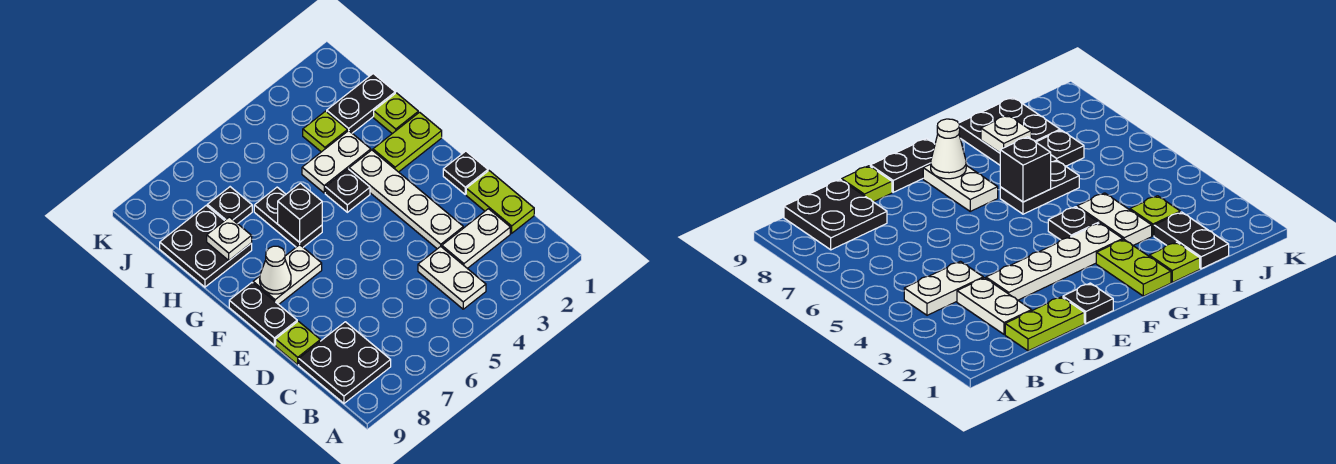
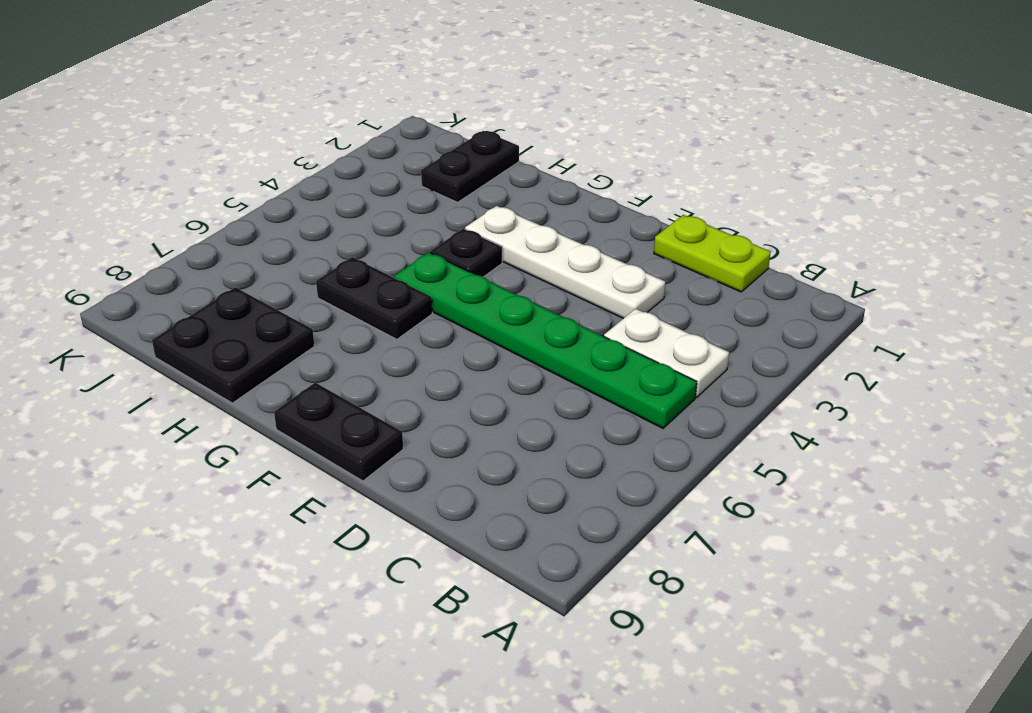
green plate B5:G5 level 1 -> none
none -> black plate B8:C9 level 1
none -> white plate C2:C3 level 1
none -> lime plate D9 level 1

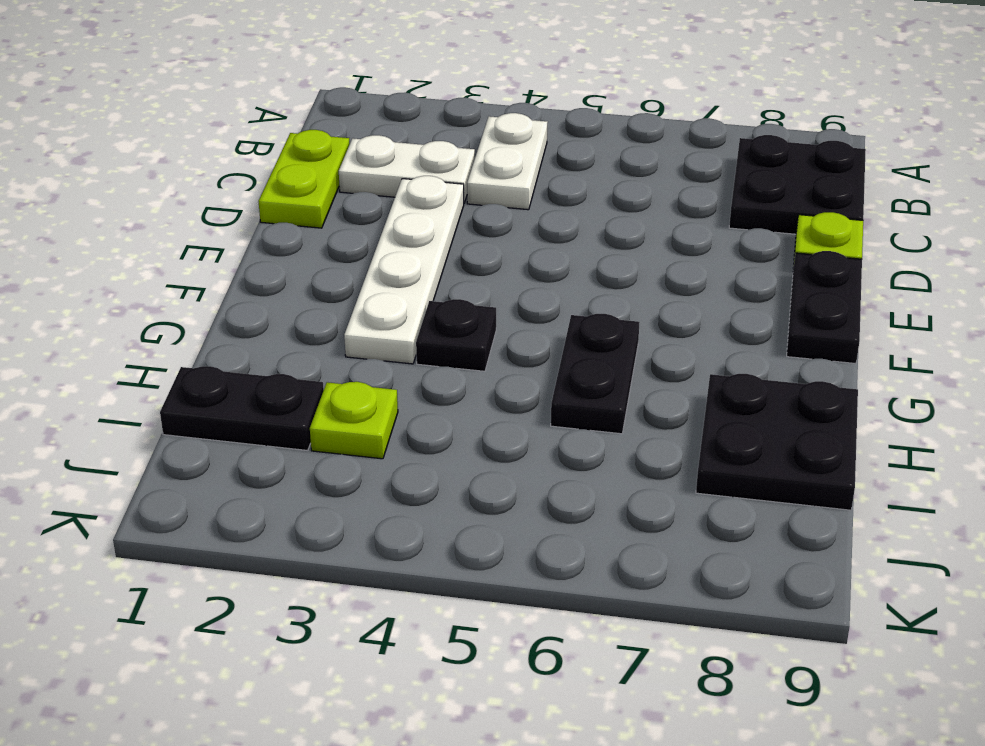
none -> black plate E1 level 1
none -> white plate F7:F8 level 1
none -> lime plate G1:G2 level 1

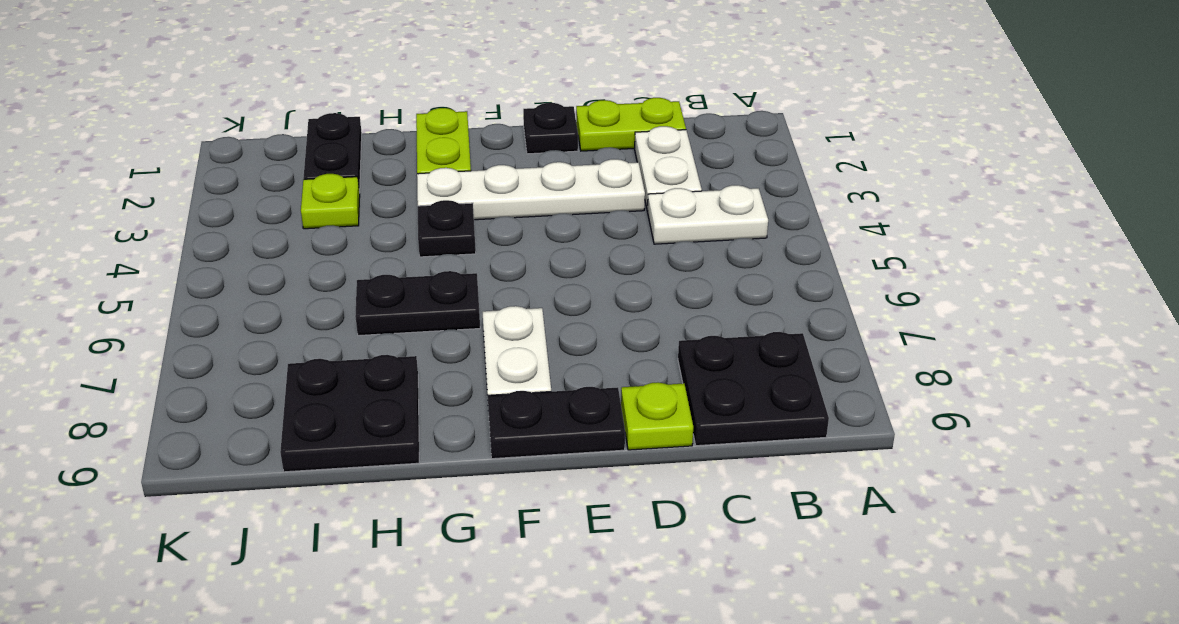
none -> lime plate H1 level 1
none -> white plate H3:H4 level 1
none -> black plate I7 level 1

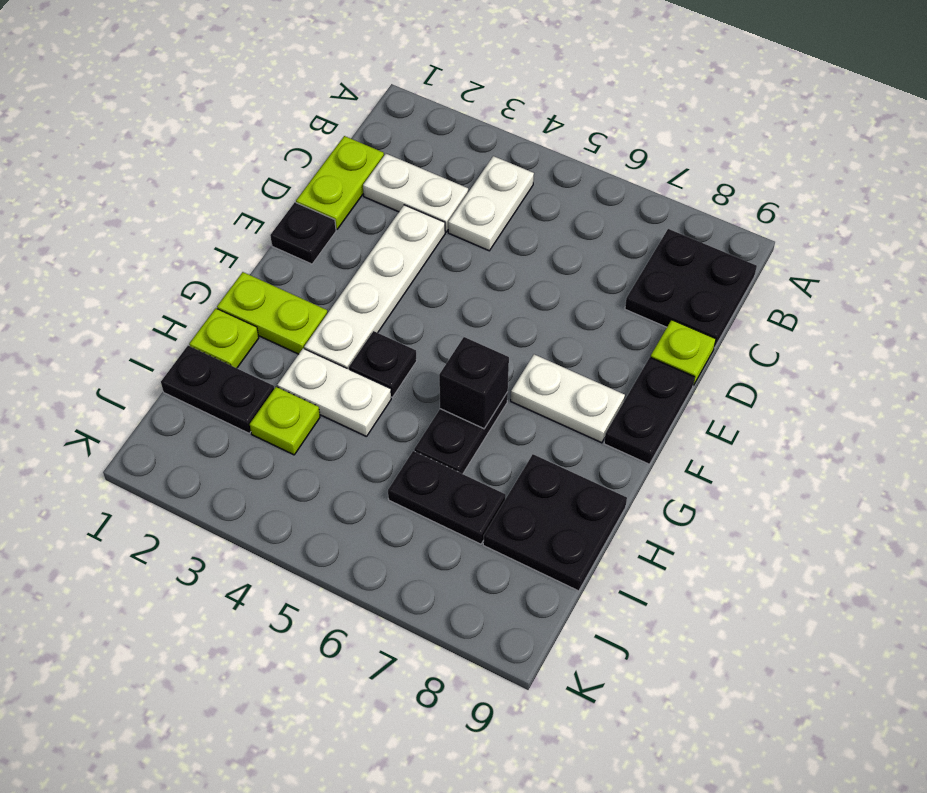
black plate I6:I7 level 1 -> black plate I7 level 1
none -> white cone F8 level 2
none -> white plate H8 level 2

